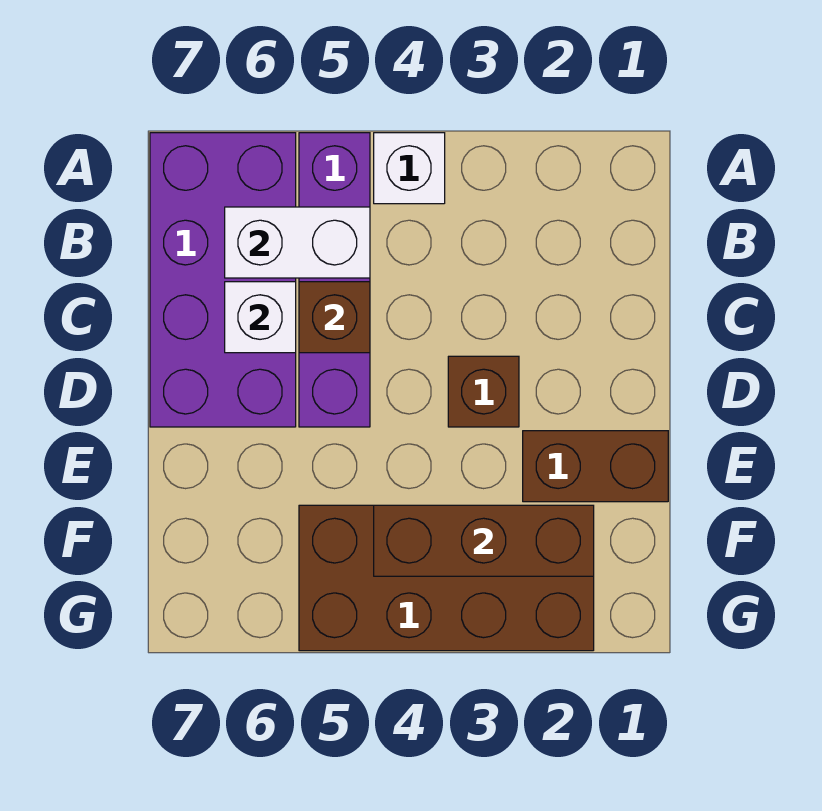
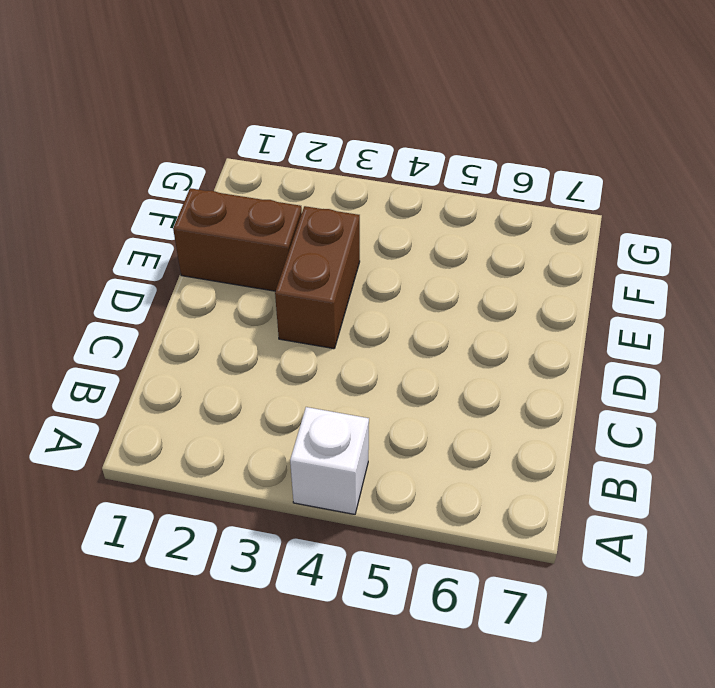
brown brick D3:E3 level 1 -> brown brick D3 level 1
none -> purple brick A5:D5 level 1
none -> purple brick A6:D7 level 1

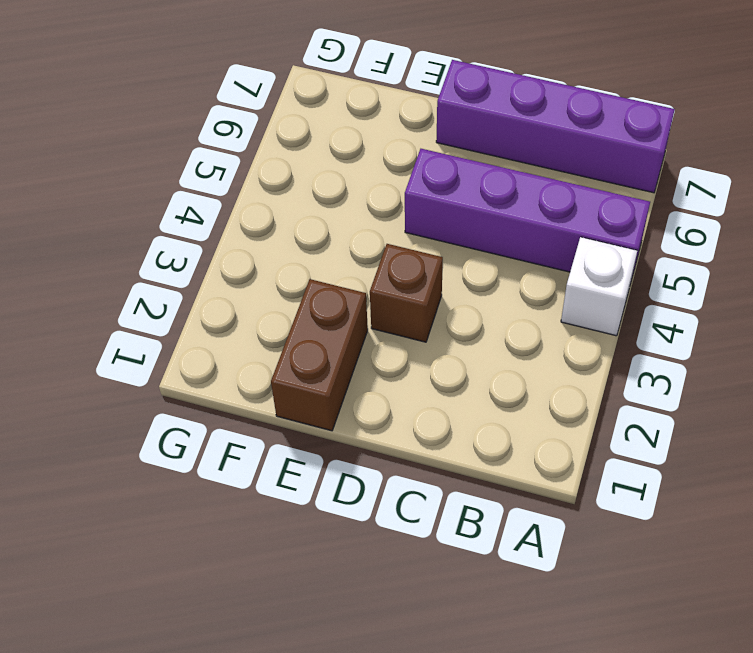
purple brick A7:D7 level 1 -> purple brick A6:D7 level 1
none -> brown brick F2:G5 level 1
none -> white brick B5:B6 level 2

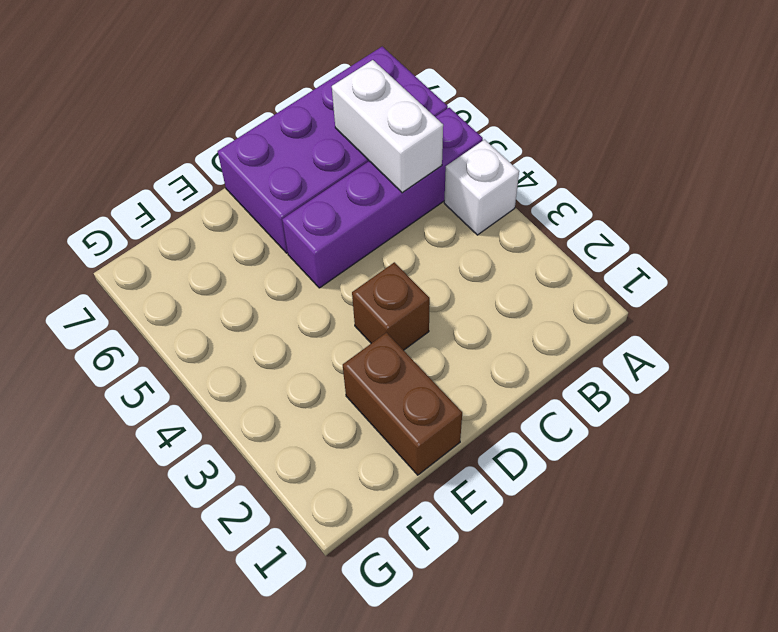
none -> brown brick F2:G5 level 1
none -> brown brick C5 level 2

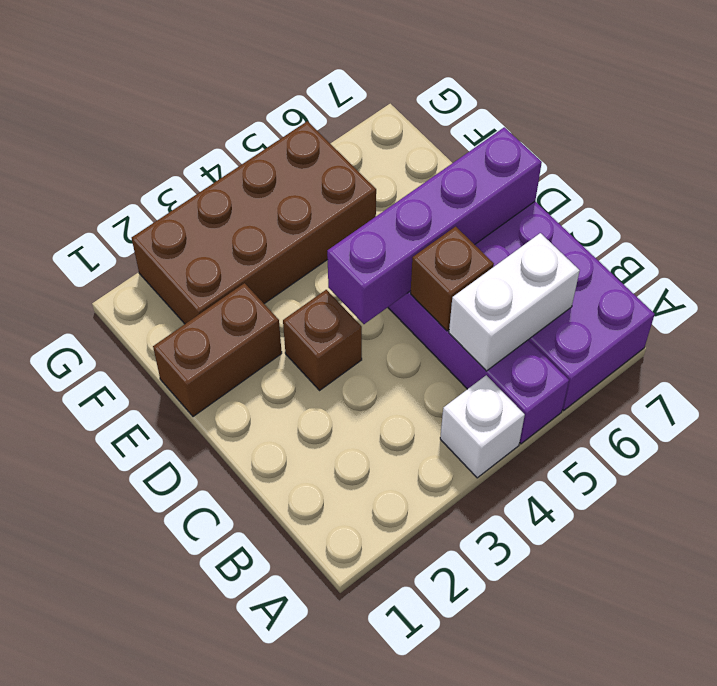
purple brick D4:D7 level 2 -> none
none -> white brick C6 level 2
none -> brown brick F2:F4 level 2

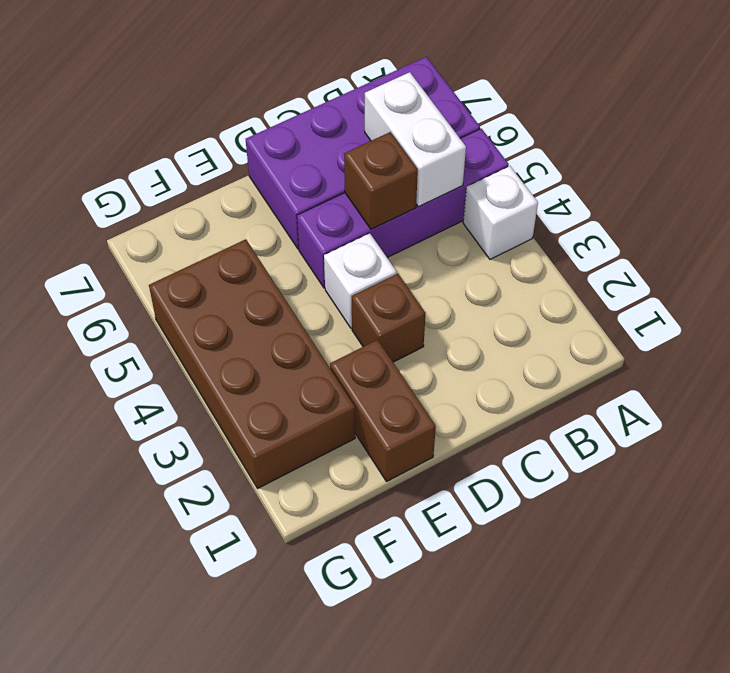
white brick D4 level 1 -> white brick C6 level 2
none -> brown brick F2:F4 level 2

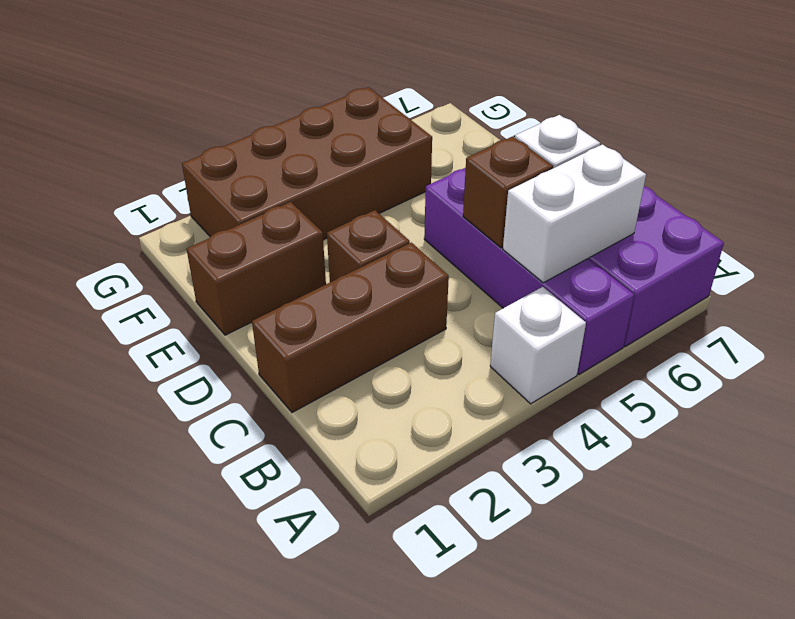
brown brick C1:C3 level 1 -> brown brick F2:F4 level 2

